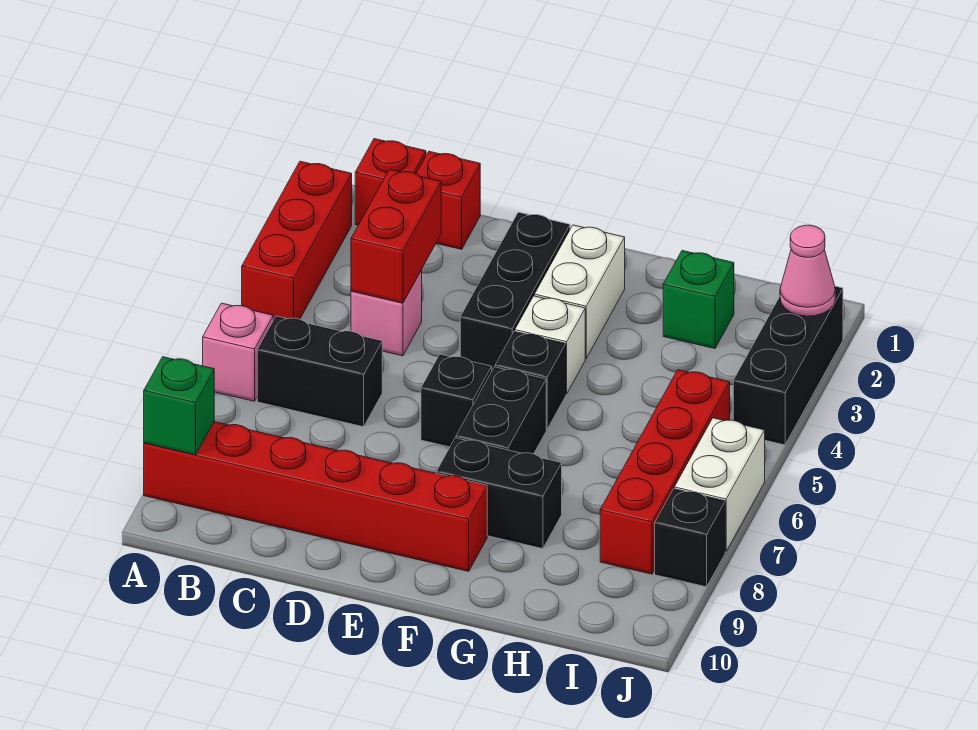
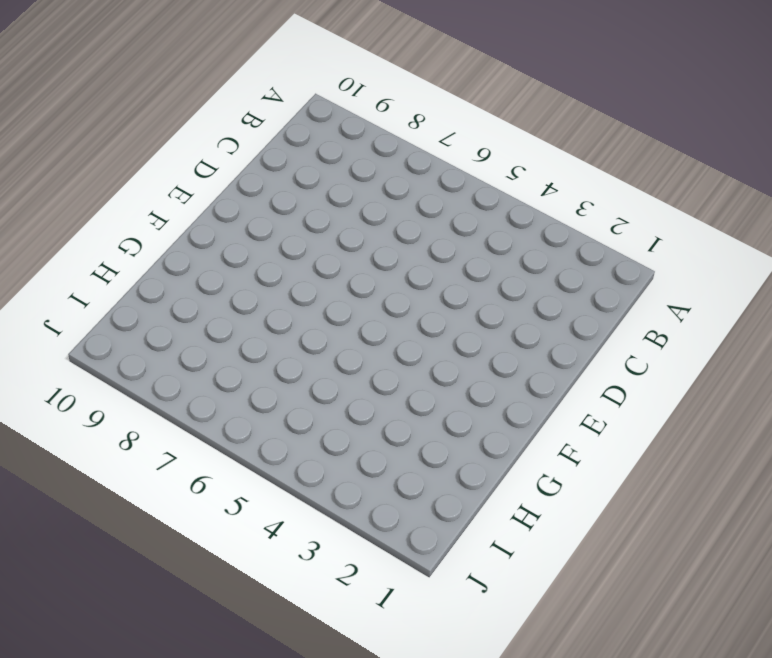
none -> red brick A2:A4 level 1
none -> pink brick A6 level 1
none -> red brick A9:F9 level 1

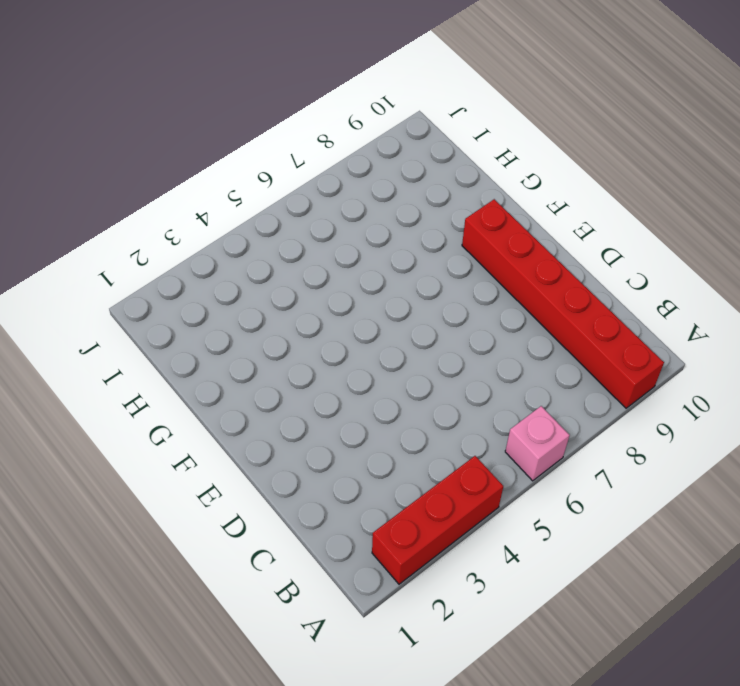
none -> red brick B1 level 1
none -> black brick B6:C6 level 1
none -> red brick C1 level 1

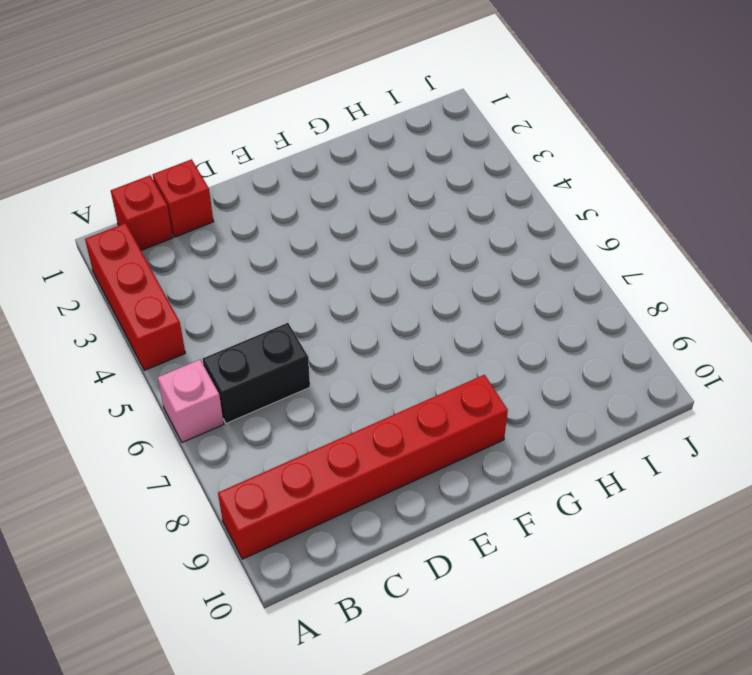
none -> pink brick C4 level 1
none -> black brick E2:E4 level 1
none -> black brick E6 level 1

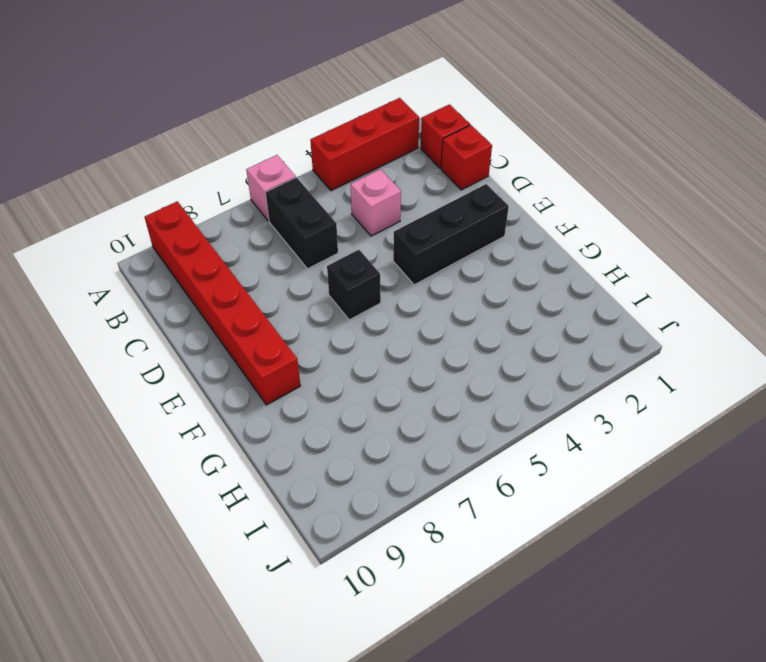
none -> white brick F2:F3 level 1
none -> white brick F4 level 1
none -> black brick F5 level 1

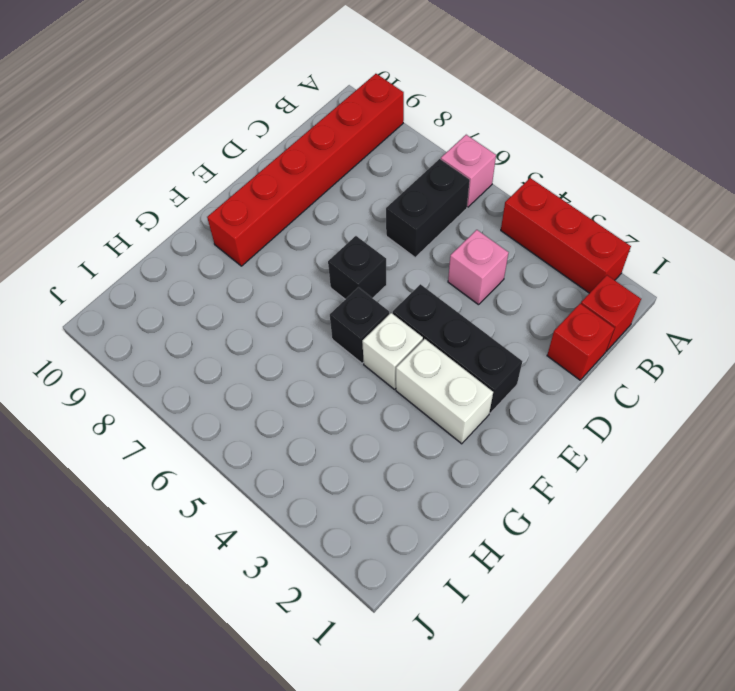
none -> black brick F6:F7 level 1
none -> black brick F8:G8 level 1
none -> green brick H2 level 1

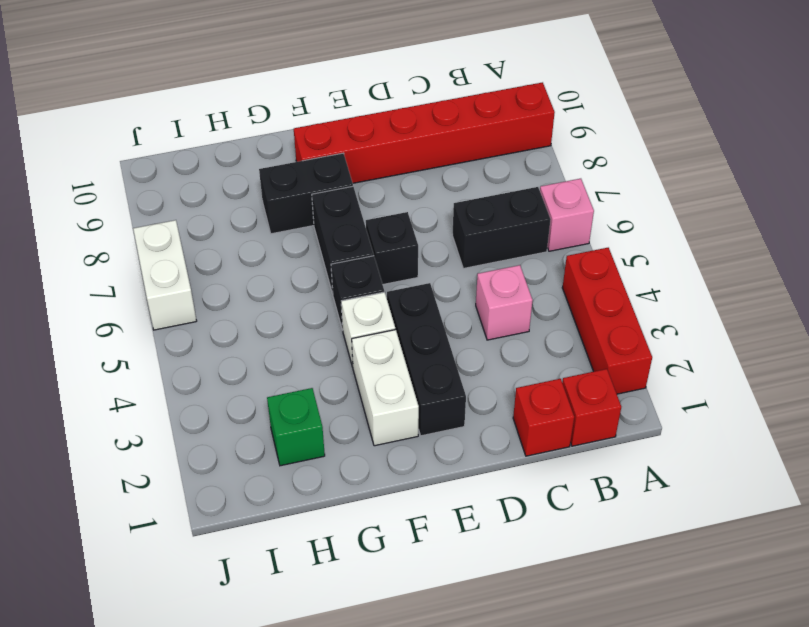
none -> red brick I5:I8 level 1
none -> black brick J2:J4 level 1
none -> black brick J8 level 1

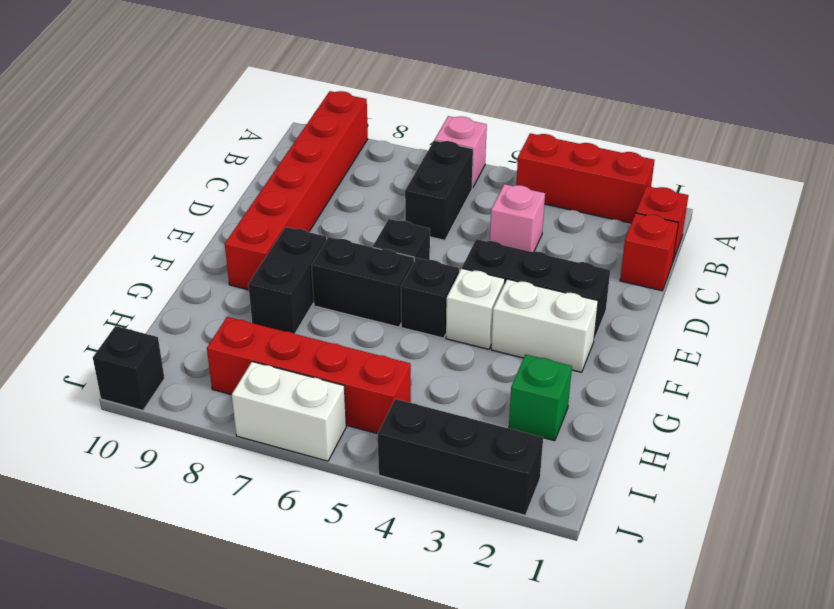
black brick J10 level 1 -> black brick J8 level 1
none -> green brick A9 level 2
none -> red brick C3:C4 level 2
none -> pink cone J2 level 2

